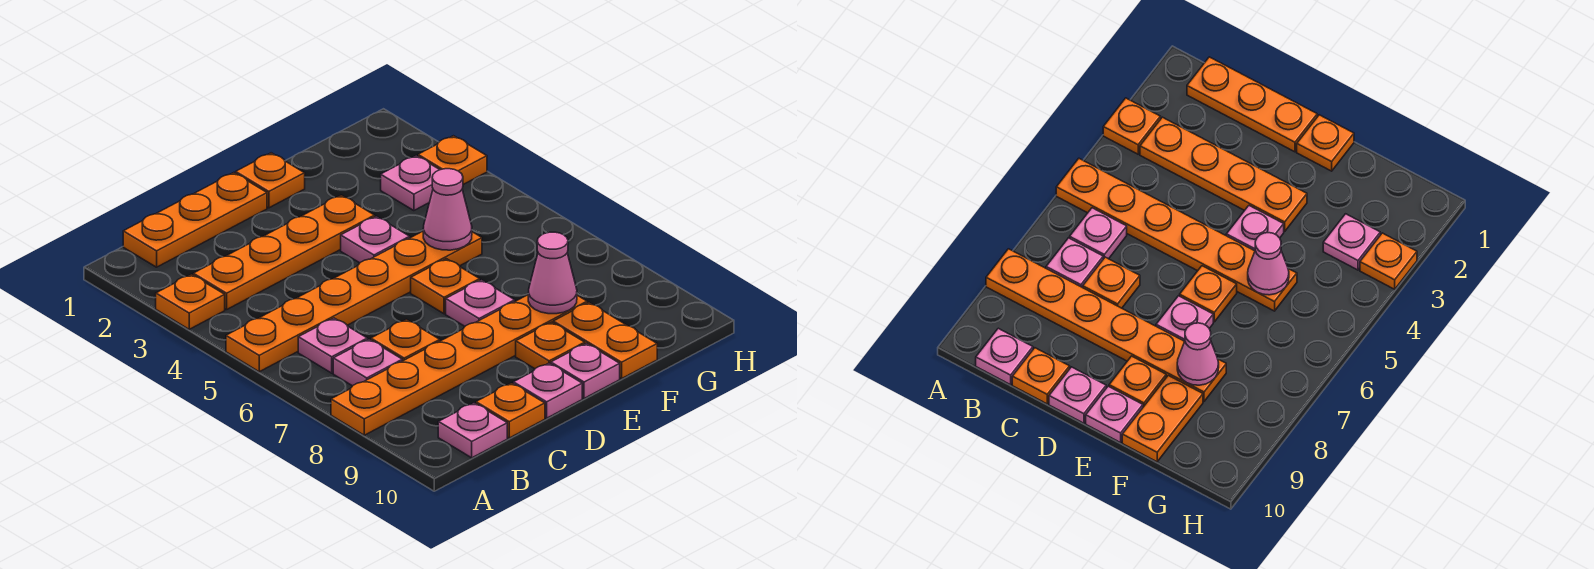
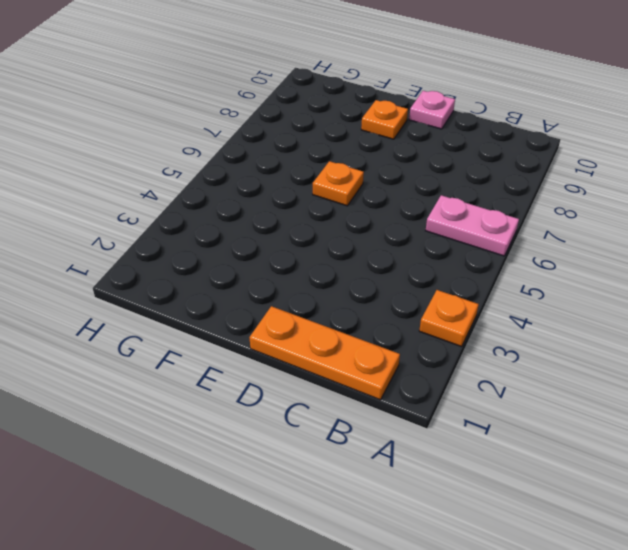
pink plate A6:B6 level 1 -> pink plate B6 level 1
none -> orange plate A5:F5 level 1
none -> orange plate A8:F8 level 1
none -> orange plate B3:E3 level 1

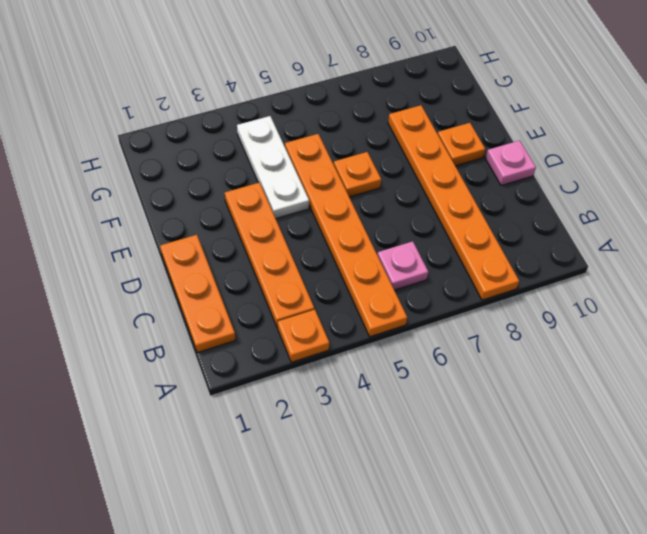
white plate E4:G4 level 1 -> pink plate E4 level 1
none -> pink plate B7 level 1
none -> pink plate B10 level 1
none -> orange plate C7 level 1

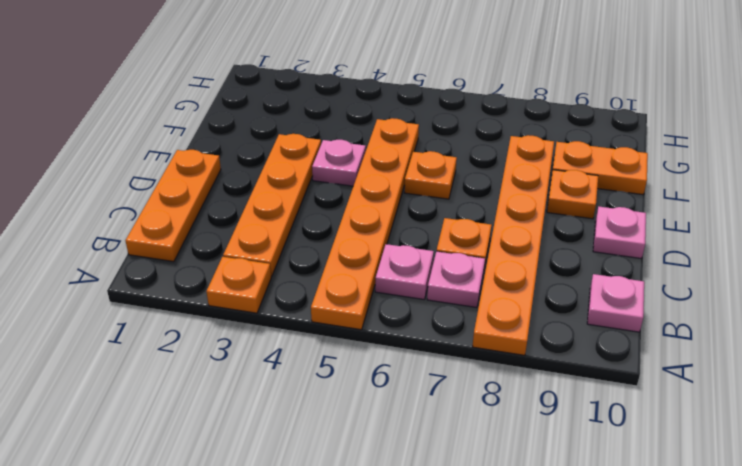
none -> orange plate C10 level 1
none -> orange plate E1 level 1
none -> pink plate E7 level 1

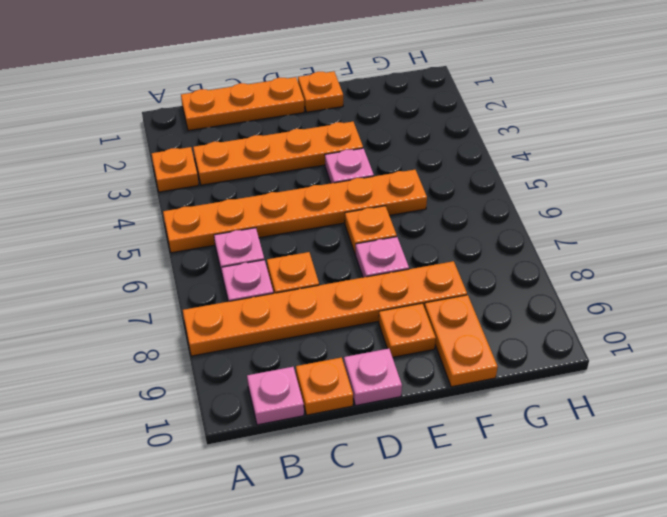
none -> pink plate E10 level 1
none -> pink plate G3 level 1
none -> orange plate H3 level 1

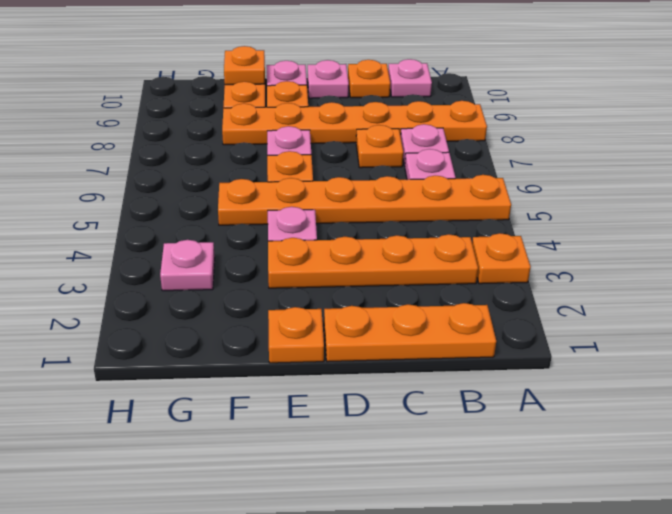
orange plate F10 level 2 -> orange plate H3 level 1
none -> pink cone F5 level 2
none -> pink cone F8 level 2

